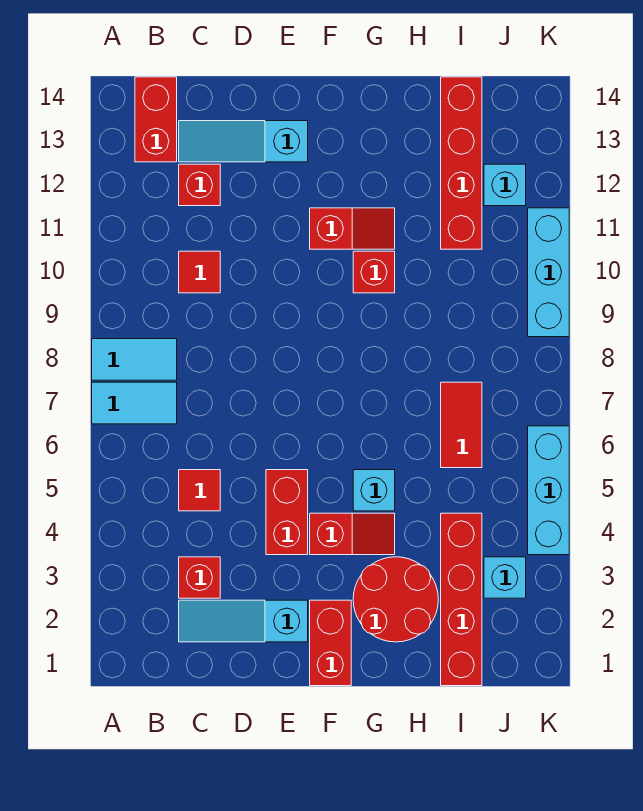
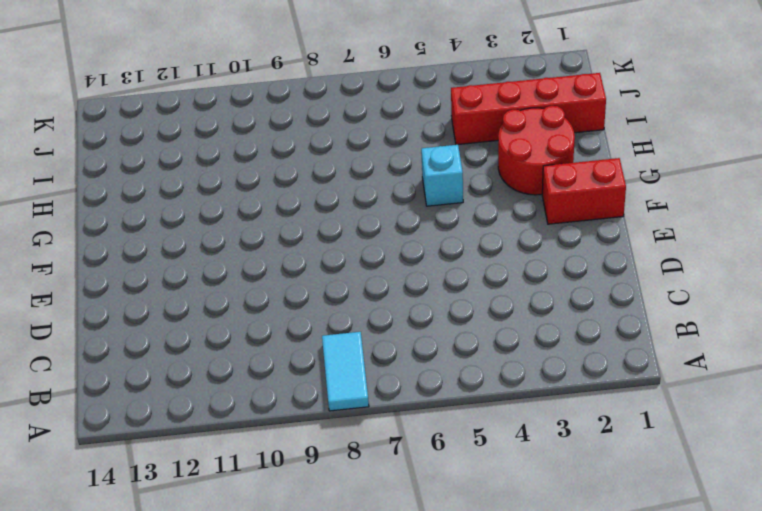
none -> cyan tile A7:B7 level 1
none -> red brick B13:B14 level 1
none -> cyan slope C2:E2 level 1 top E

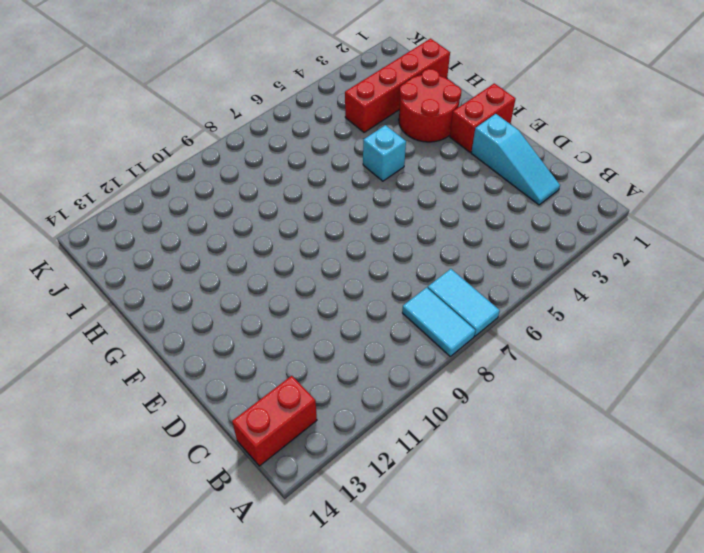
none -> red brick C3 level 1
none -> red tile C5 level 1
none -> red tile C10 level 1

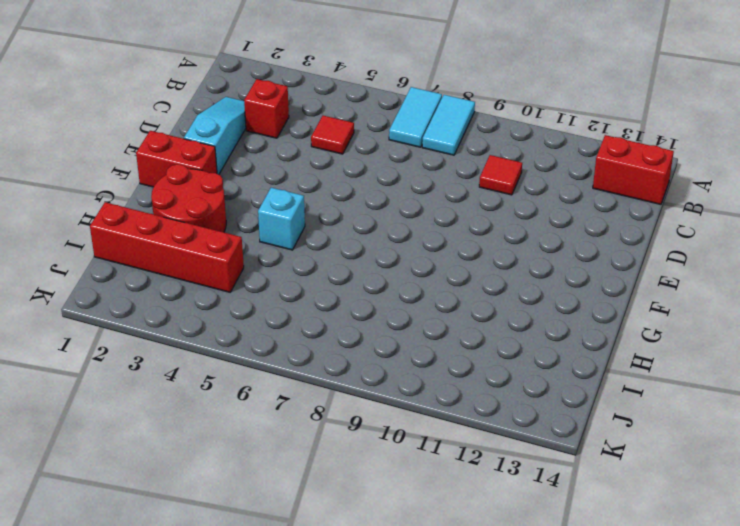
none -> red brick C12 level 1
none -> cyan slope C13:E13 level 1 top E
none -> red brick E4:E5 level 1

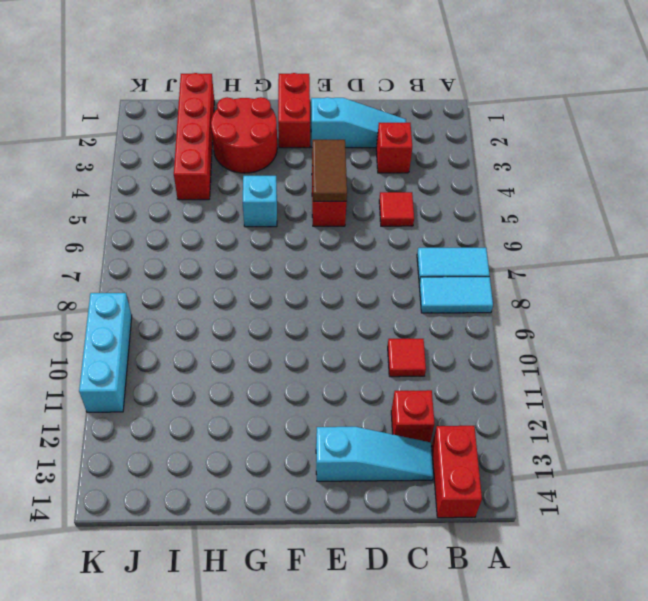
brown tile E4:E5 level 2 -> none
none -> red slope F4:G4 level 1 top F
none -> red slope F11:G11 level 1 top F
none -> red brick G10 level 1

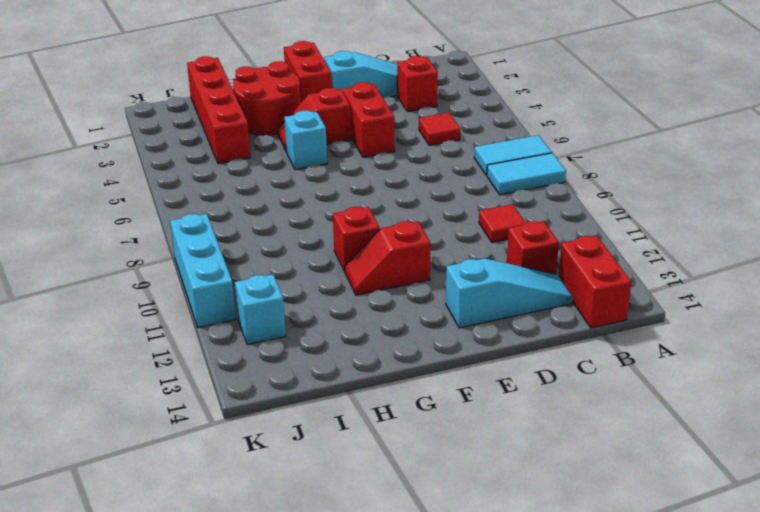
none -> red tile I6:I7 level 1
none -> red brick I11:I14 level 1
none -> cyan brick J3 level 1

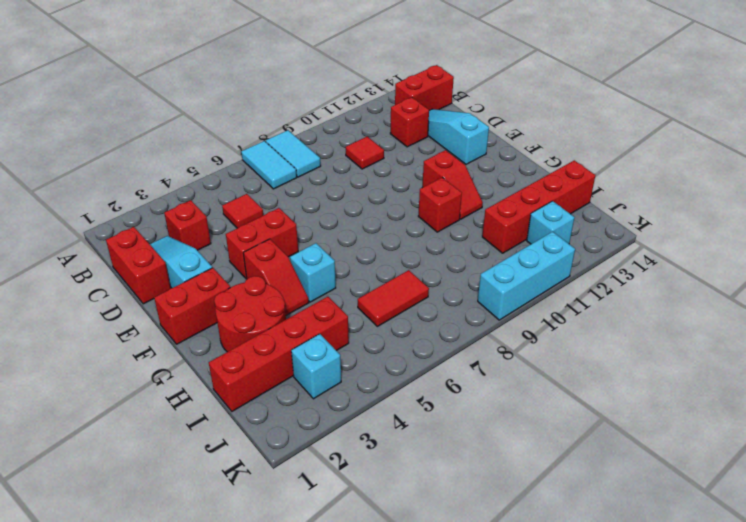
red brick C1:D1 level 1 -> none
none -> cyan brick K4:K6 level 1

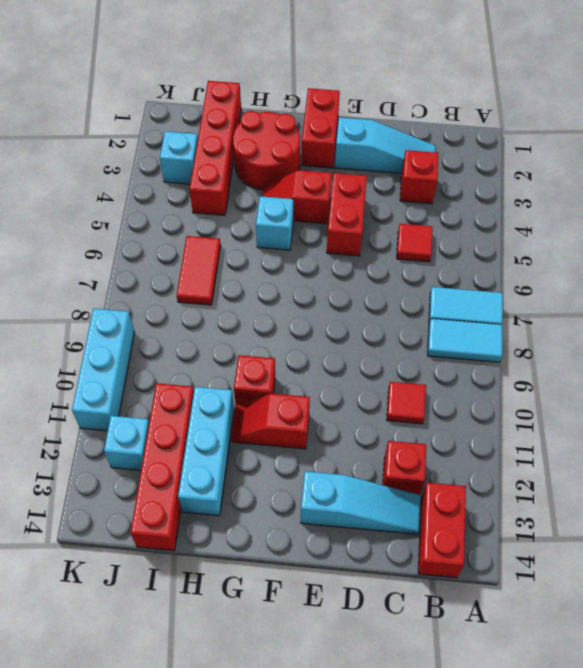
cyan brick H11:H13 level 1 -> cyan brick K4:K6 level 1

